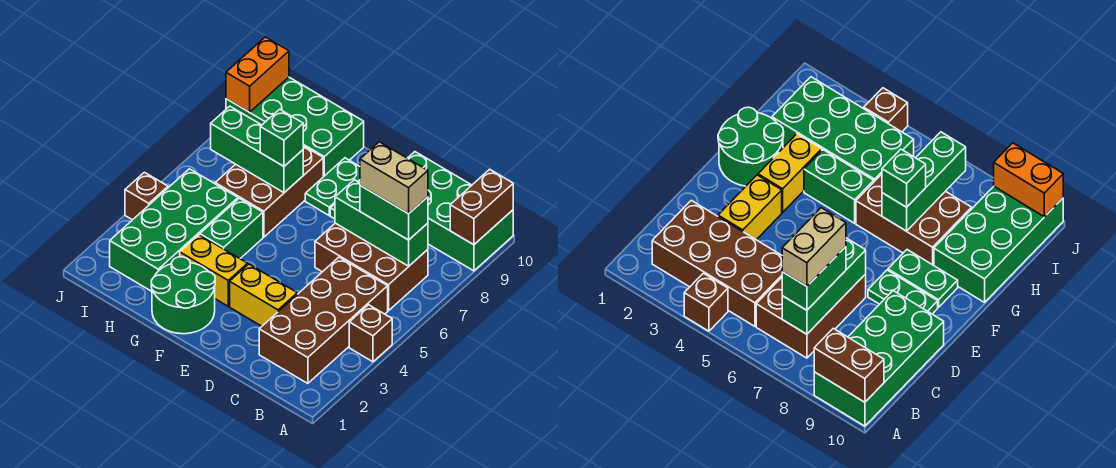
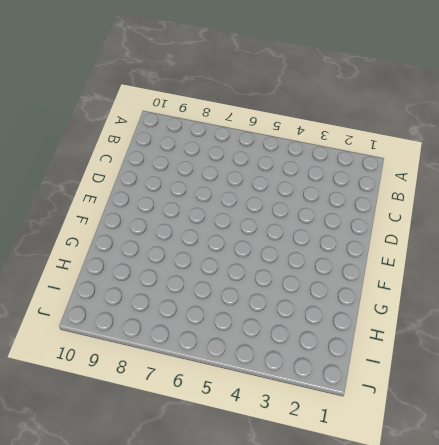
none -> brown brick A4 level 1
none -> green brick A9:D10 level 1
none -> brown brick B2:C5 level 1

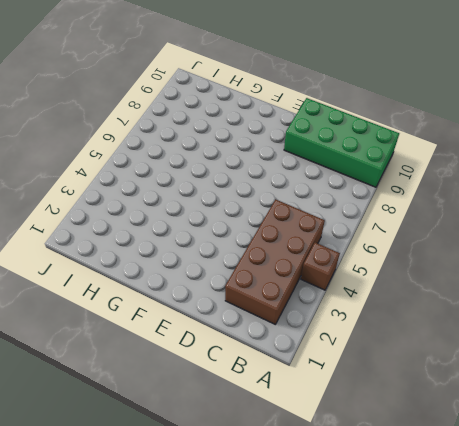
none -> brown brick B6:D7 level 1
none -> yellow brick D3:E3 level 1
none -> green plate E8:E9 level 1

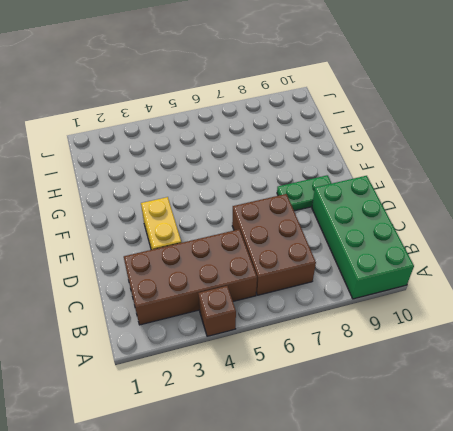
none -> green round brick F1:G2 level 1
none -> yellow brick F3:G3 level 1
none -> green plate F8:F9 level 1

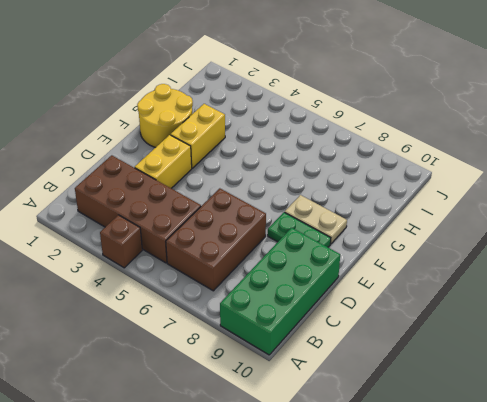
yellow round brick F1:G2 level 1 -> green round brick F1:G2 level 1
tan plate F8:F9 level 1 -> green plate F8:F9 level 1
none -> green brick G4:G5 level 1
none -> brown brick G6:H8 level 1
none -> green brick G9:J10 level 1

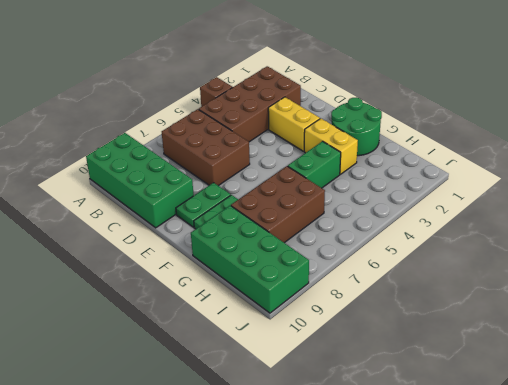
none -> green brick H2:I5 level 1
none -> brown brick J4 level 1
none -> brown brick A9:A10 level 2

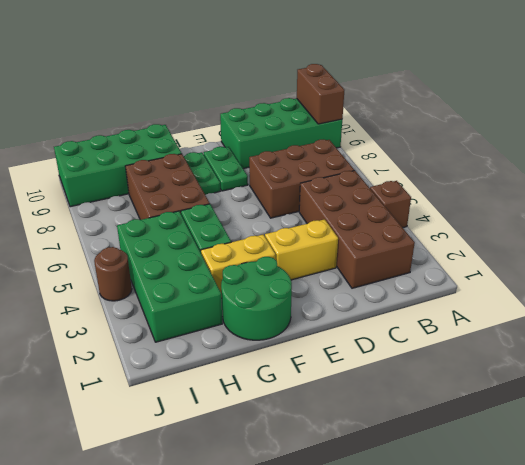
brown round brick J4 level 1 -> brown brick J4 level 1
none -> green brick B7:D7 level 2
none -> green brick G7:I7 level 2
none -> orange brick J9:J10 level 2

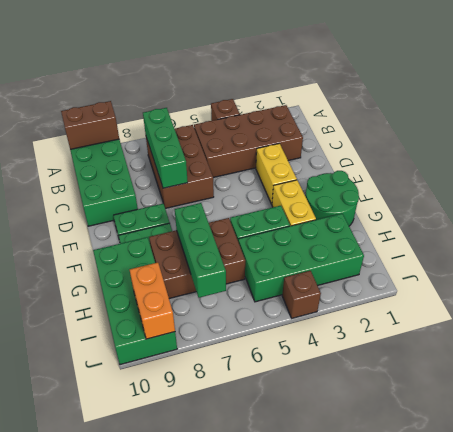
orange brick I9:J9 level 2 -> orange brick J9:J10 level 2
none -> green brick B7:C7 level 3
none -> green brick G7 level 3
none -> tan brick B7:C7 level 4

